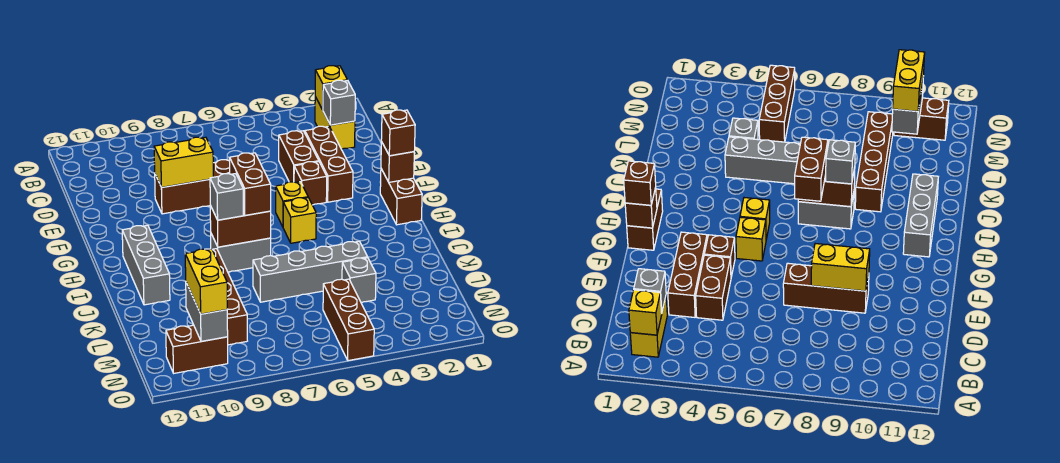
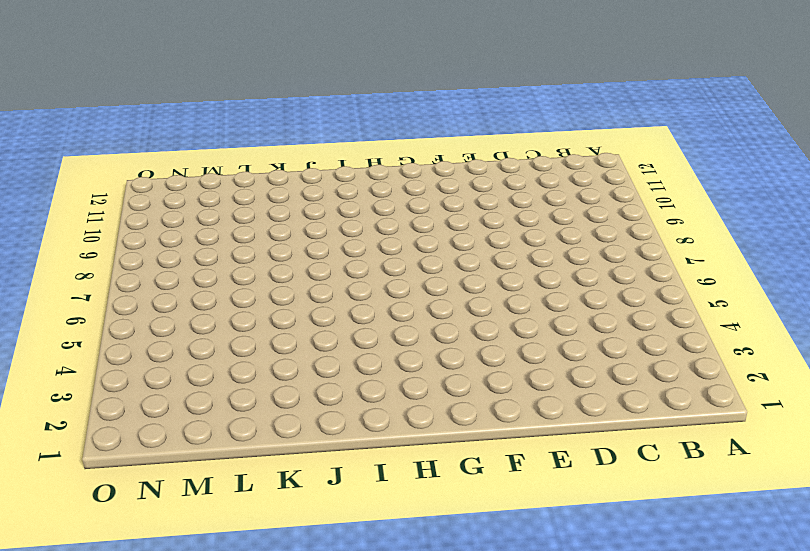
none -> yellow brick B2:C2 level 1
none -> brown brick D3:F3 level 1
none -> brown brick D4:E4 level 1

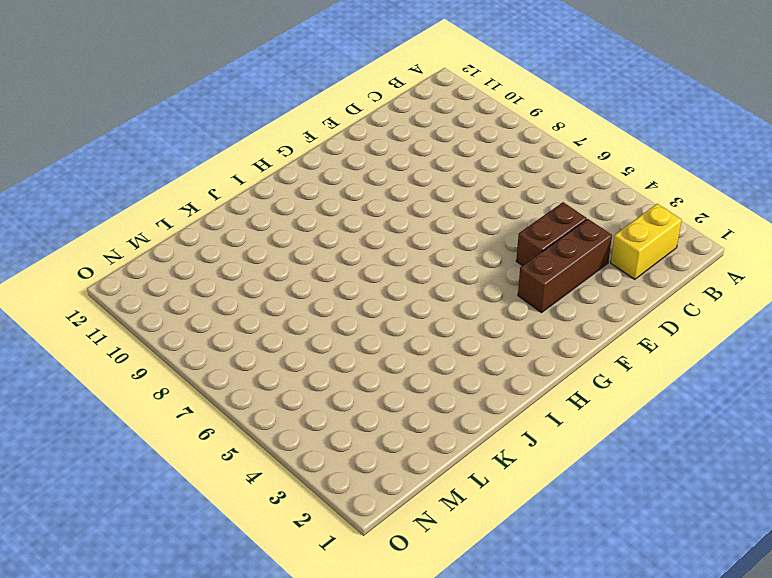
none -> brown brick E7:E9 level 1
none -> brown brick F4 level 1
none -> brown brick G1:H1 level 1

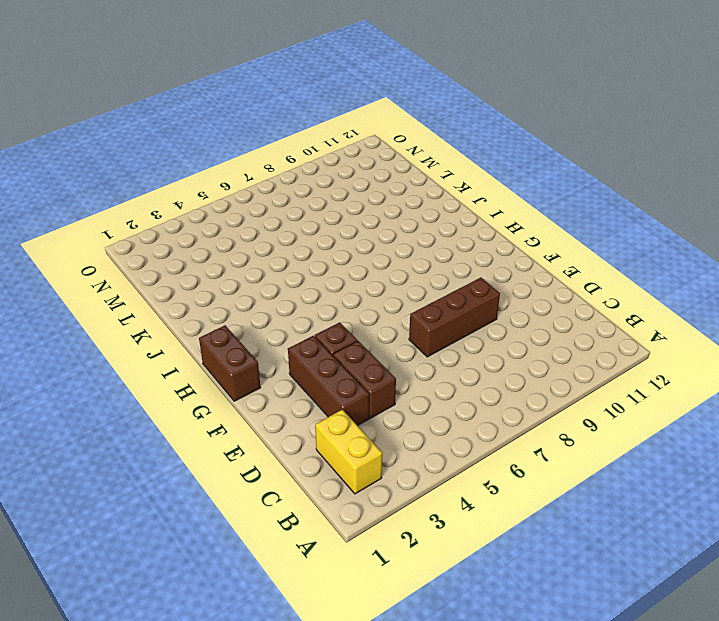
none -> yellow brick G5 level 1
none -> yellow brick H5 level 1
none -> grey brick H11:J11 level 1

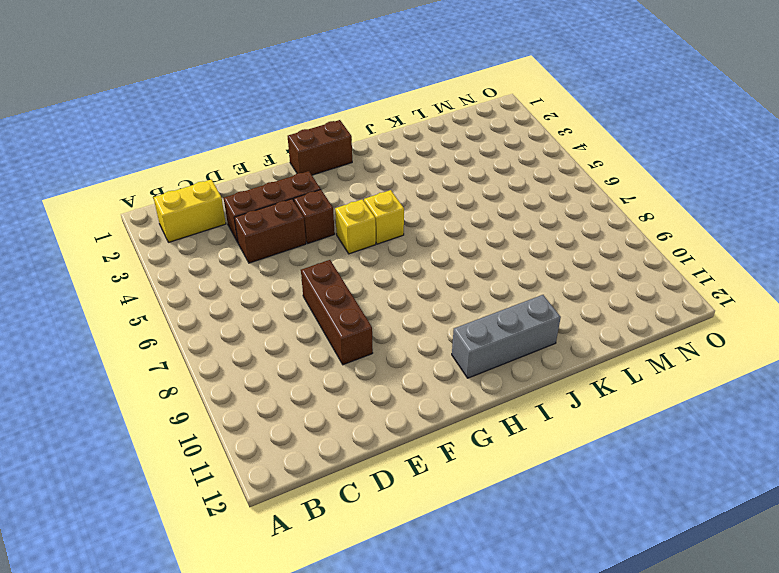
none -> grey brick I7:I8 level 1
none -> brown brick J9:M9 level 1
none -> grey brick K4:K7 level 1

